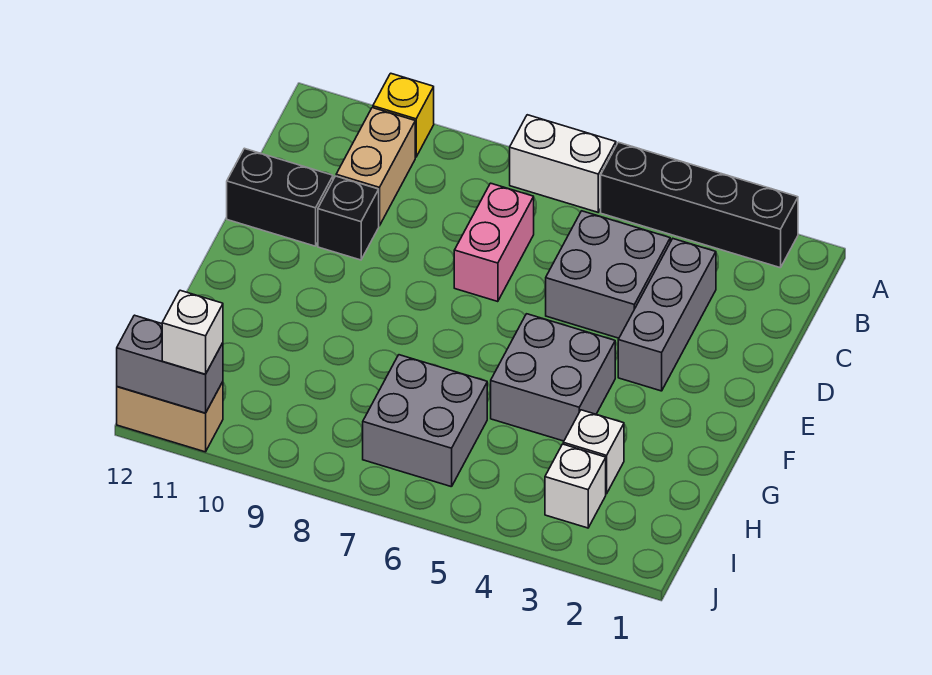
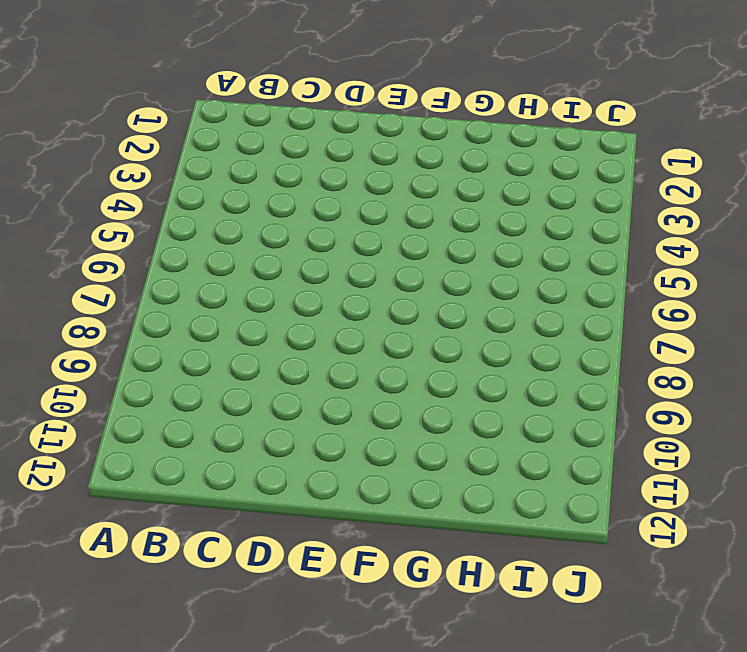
none -> black brick A2:A5 level 1
none -> white brick A6:A7 level 1
none -> yellow brick A10 level 1

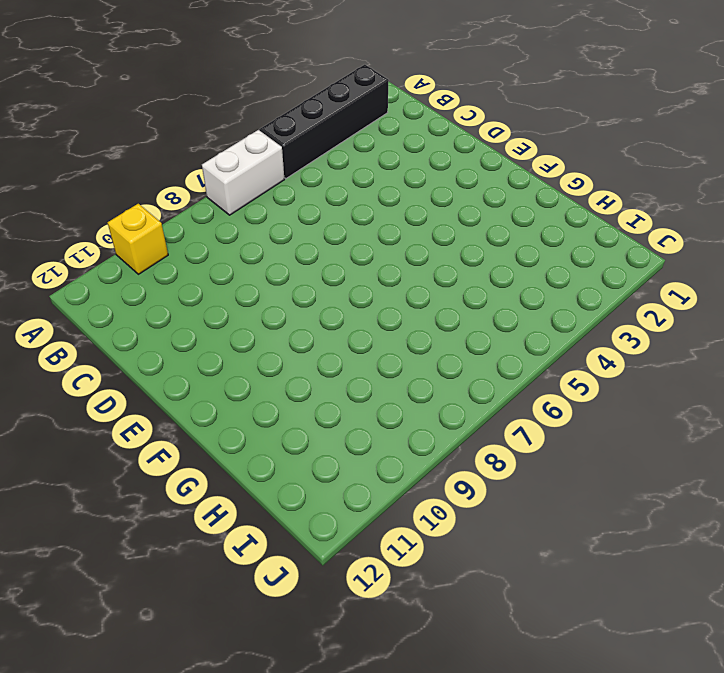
none -> tan brick B10:C10 level 1
none -> grey brick C3:E3 level 1
none -> grey brick C4:D5 level 1

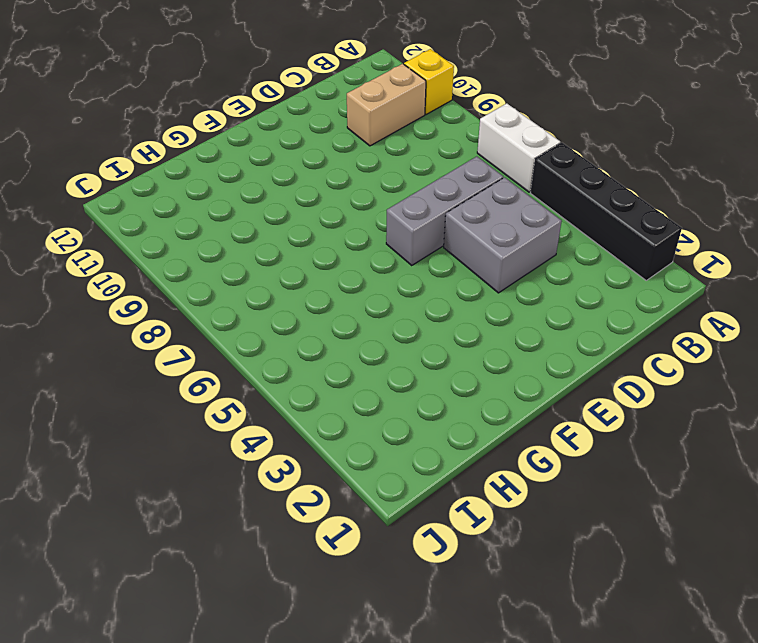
grey brick C6:E6 level 1 -> grey brick C3:E3 level 1
none -> pink brick C7:D7 level 1
none -> black brick D10 level 1
none -> black brick D11:D12 level 1

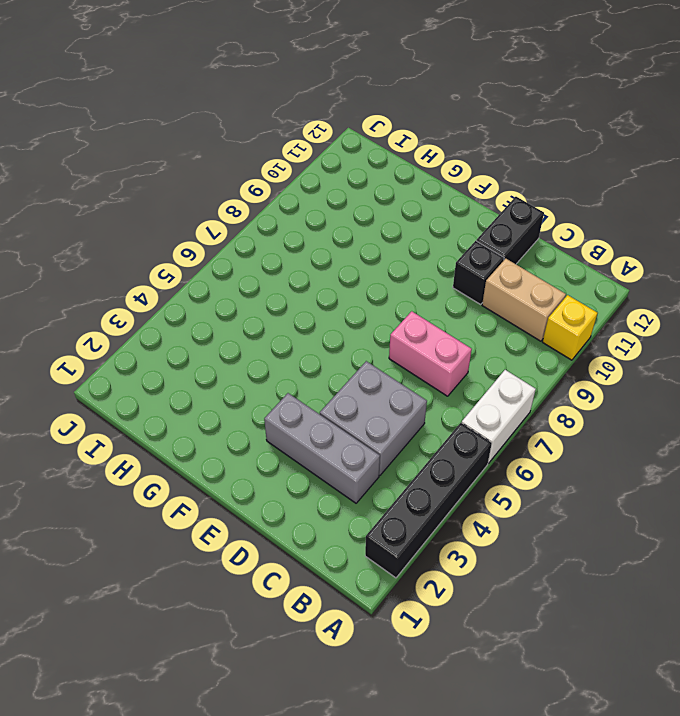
none -> grey brick F4:G5 level 1
none -> white brick H3 level 1
none -> grey brick H6:I7 level 1

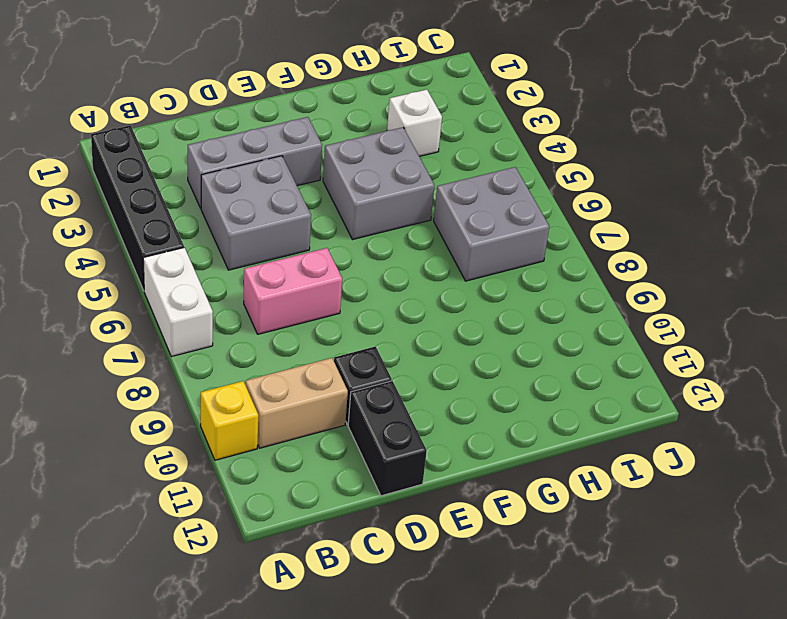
none -> white brick I3 level 1
none -> tan brick J11:J12 level 1
none -> grey brick J11:J12 level 2

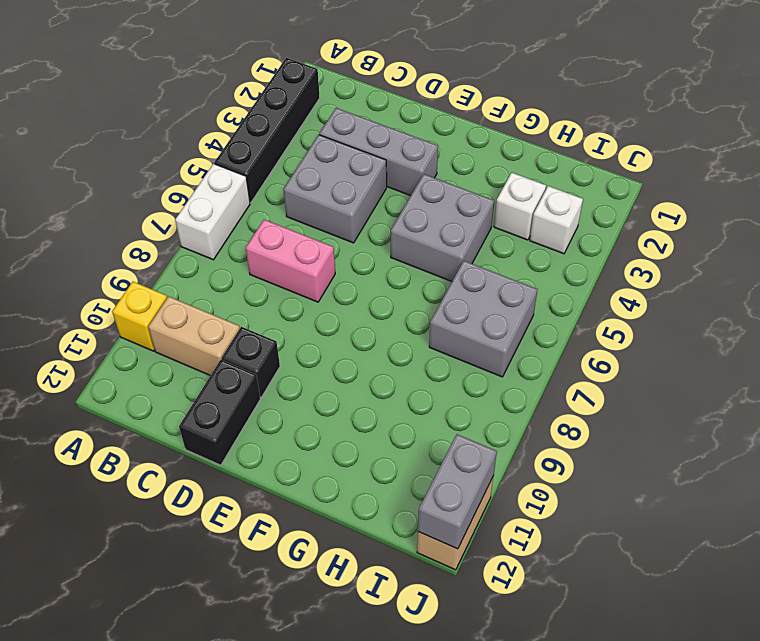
none -> white brick J11 level 3

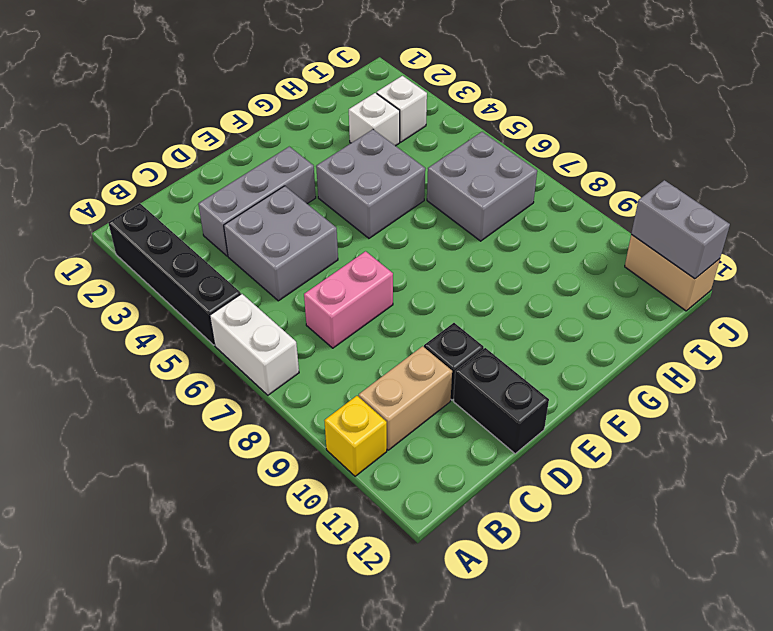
none -> white brick J11 level 3

